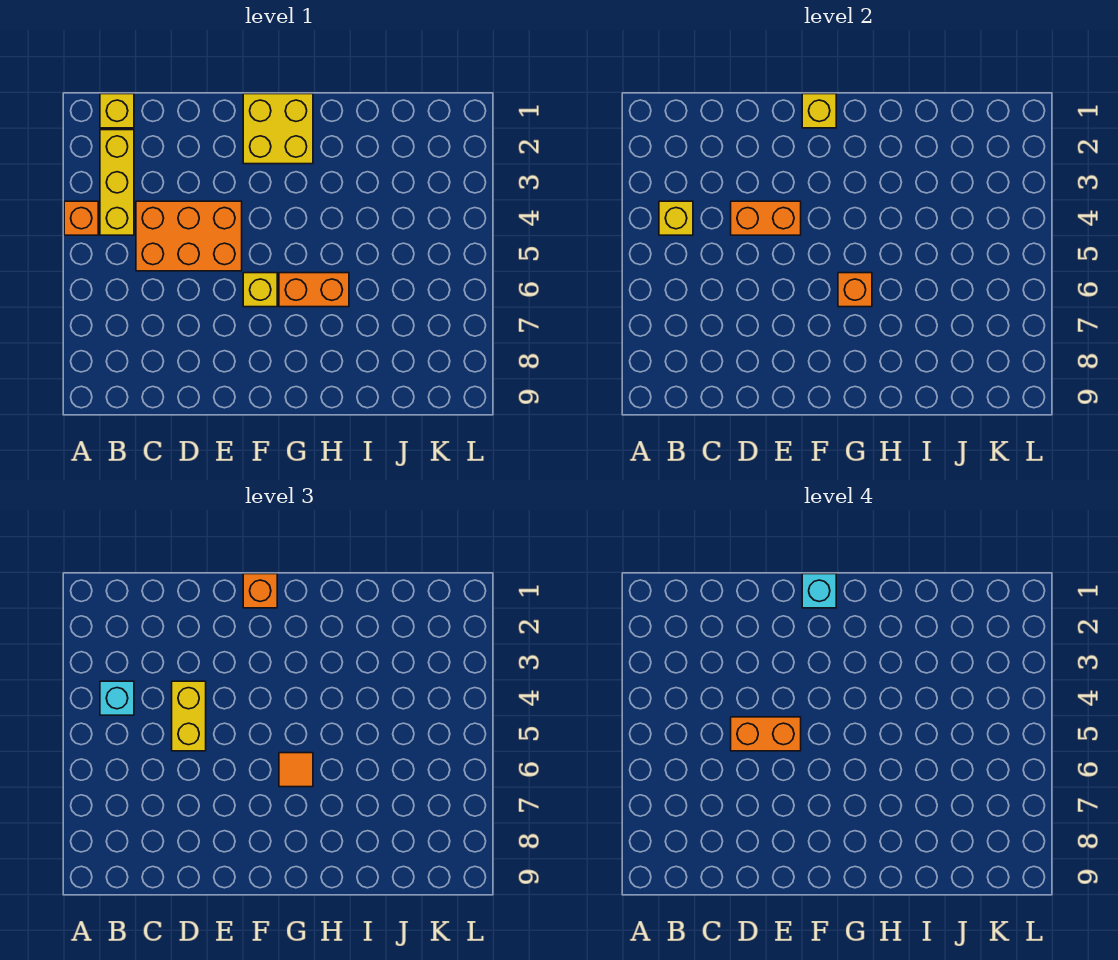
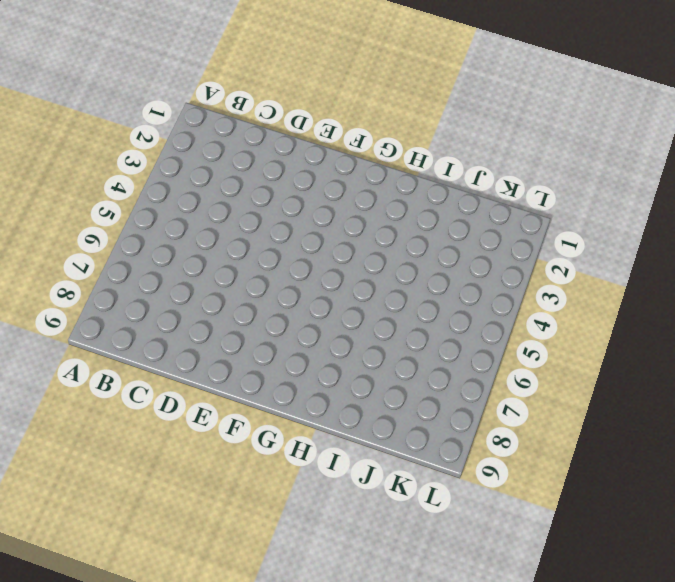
none -> orange brick A4 level 1
none -> yellow brick B1 level 1
none -> yellow brick B2:B4 level 1

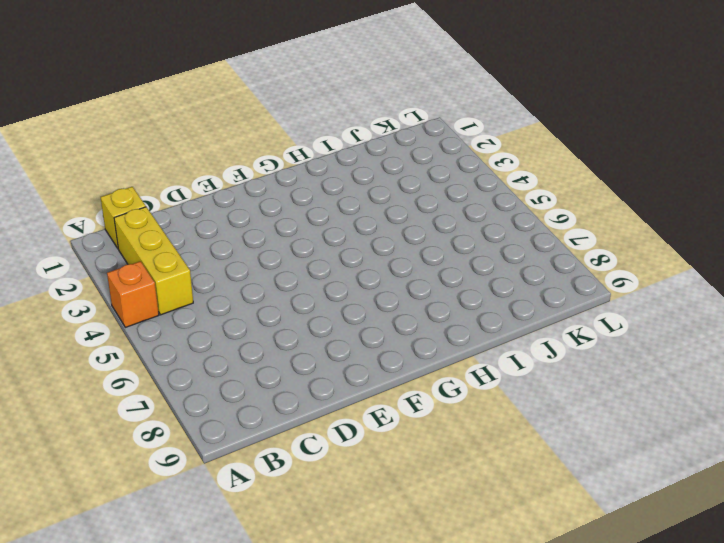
none -> orange brick C4:E5 level 1
none -> yellow brick F1:G2 level 1
none -> yellow brick F6 level 1

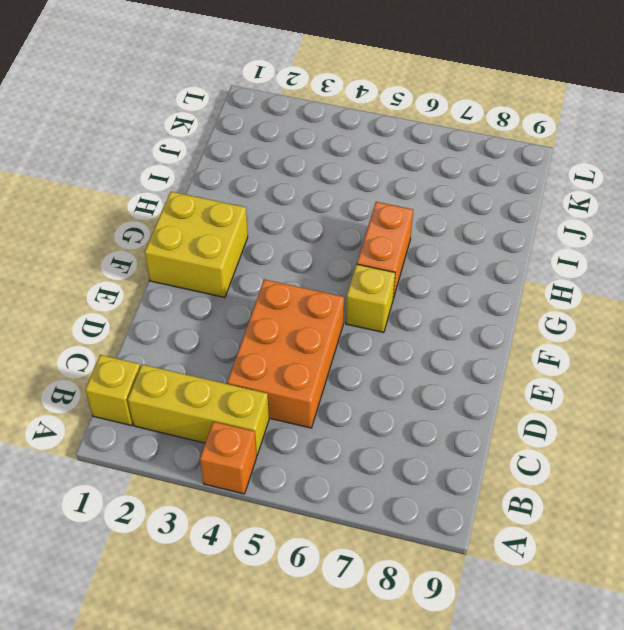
none -> yellow brick B4 level 2
none -> orange brick D4:E4 level 2
none -> yellow brick F1 level 2

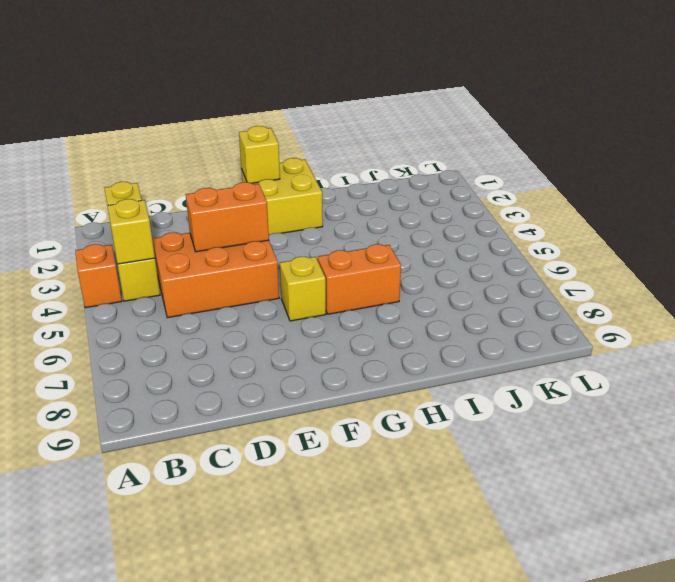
none -> orange brick G6 level 2
none -> cyan brick B4 level 3
none -> yellow brick D4:D5 level 3

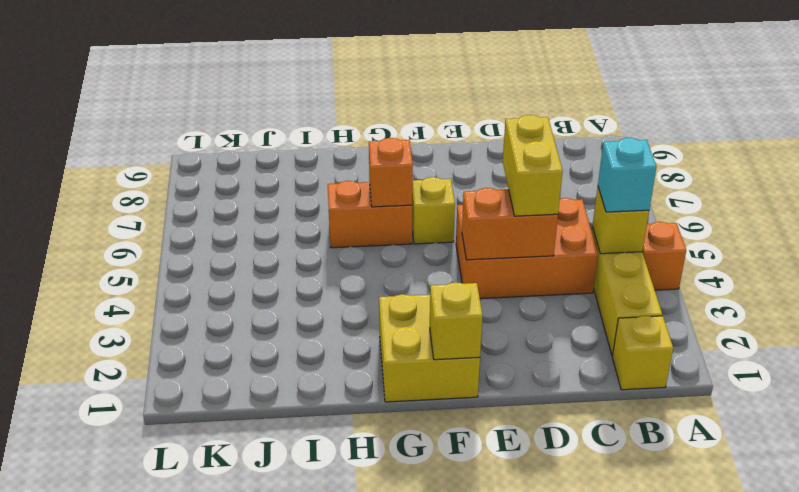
none -> orange brick F1 level 3
none -> orange tile G6 level 3
none -> orange brick D5:E5 level 4

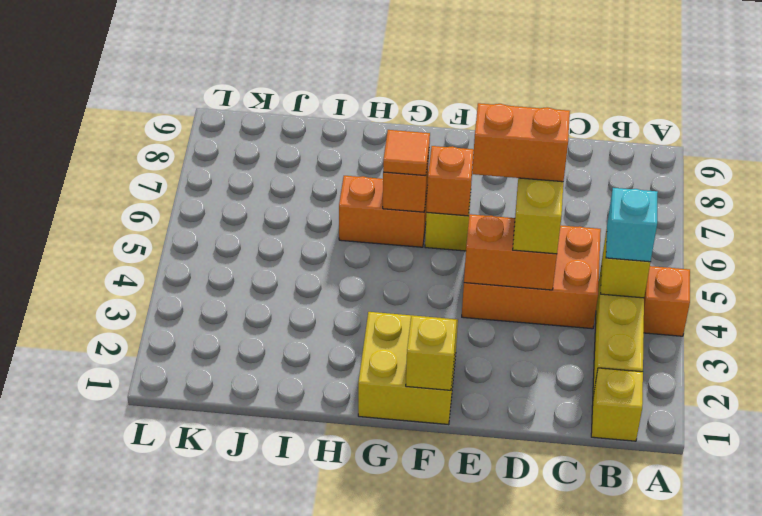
orange brick F6 level 2 -> orange brick F1 level 3
none -> cyan brick F1 level 4

